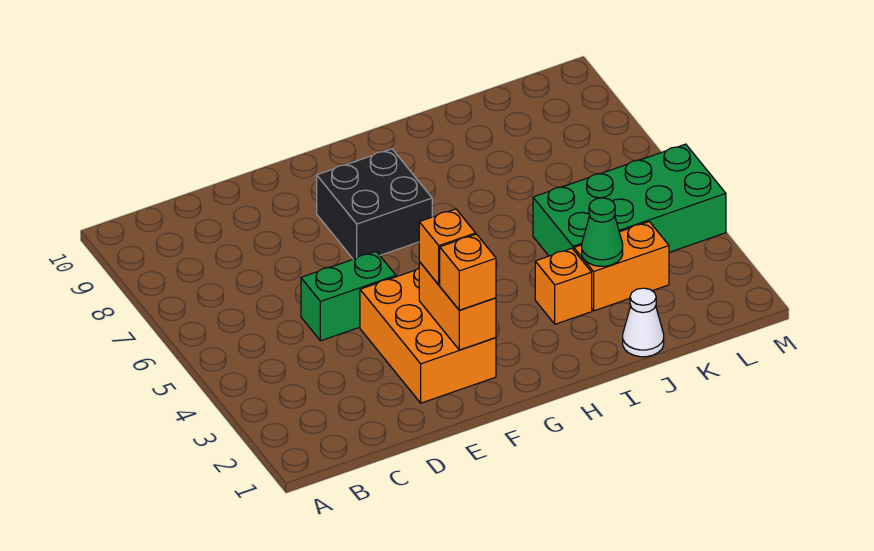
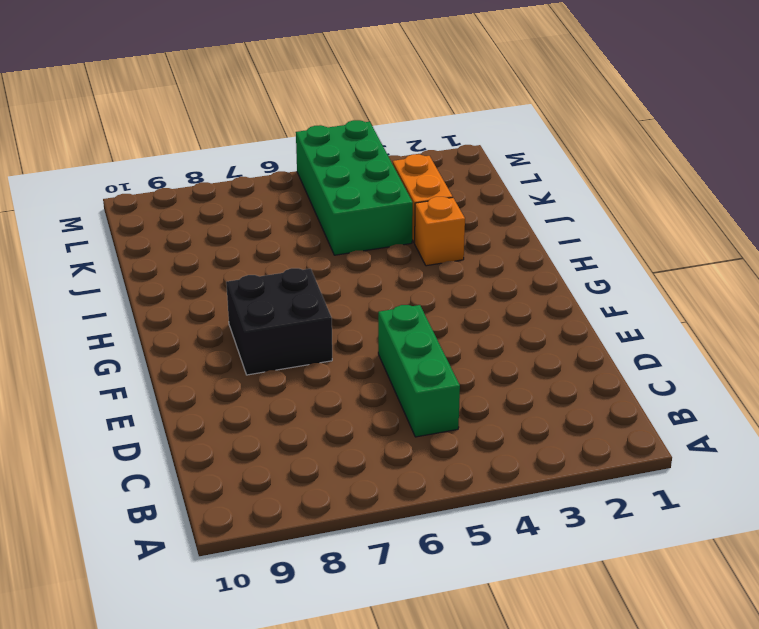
green brick C5:E5 level 1 -> green brick D5:E5 level 1
none -> orange brick E2:F4 level 1
none -> white cone J1 level 1

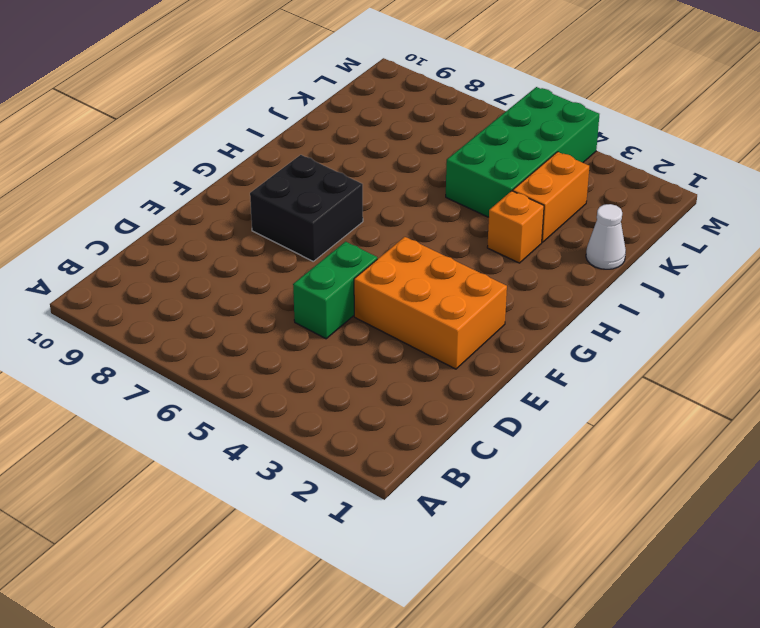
none -> orange brick F2:F3 level 2
none -> green cone J3 level 2

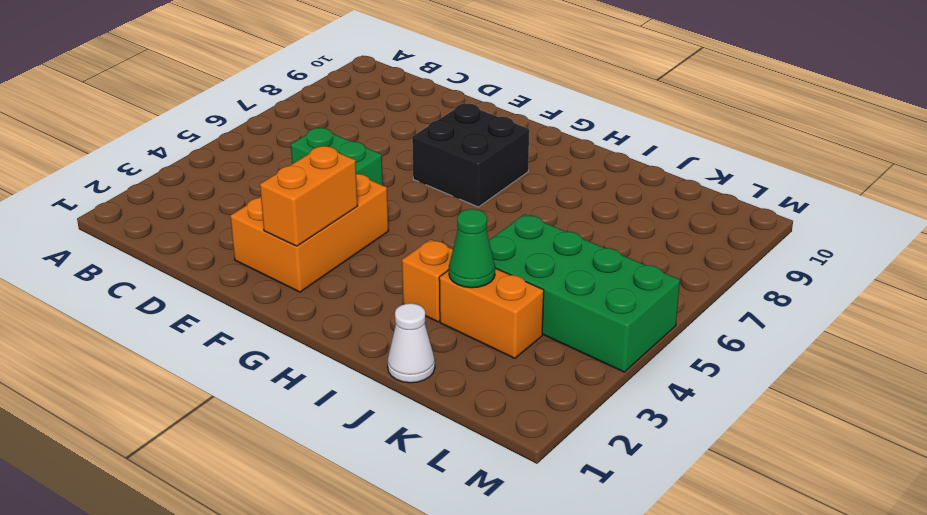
none -> orange brick F2 level 3
none -> orange brick F3 level 3

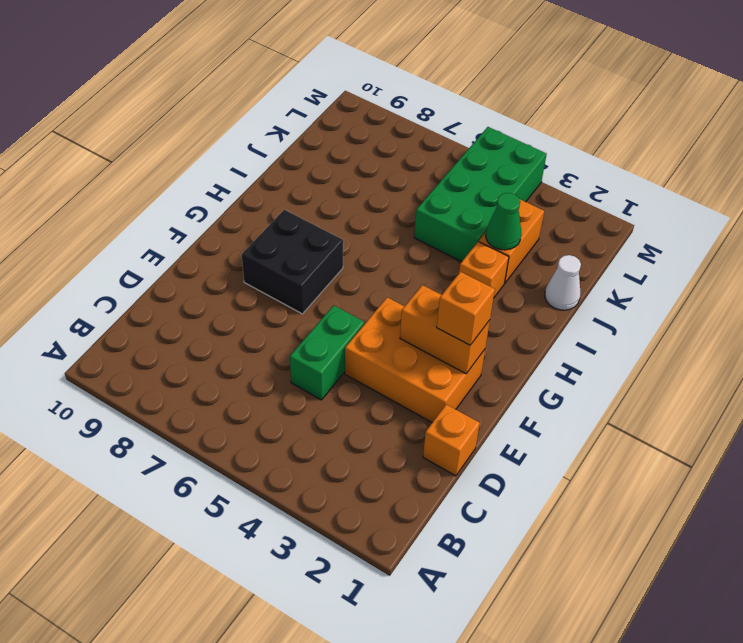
orange brick D1 level 1 -> orange brick F3 level 3

